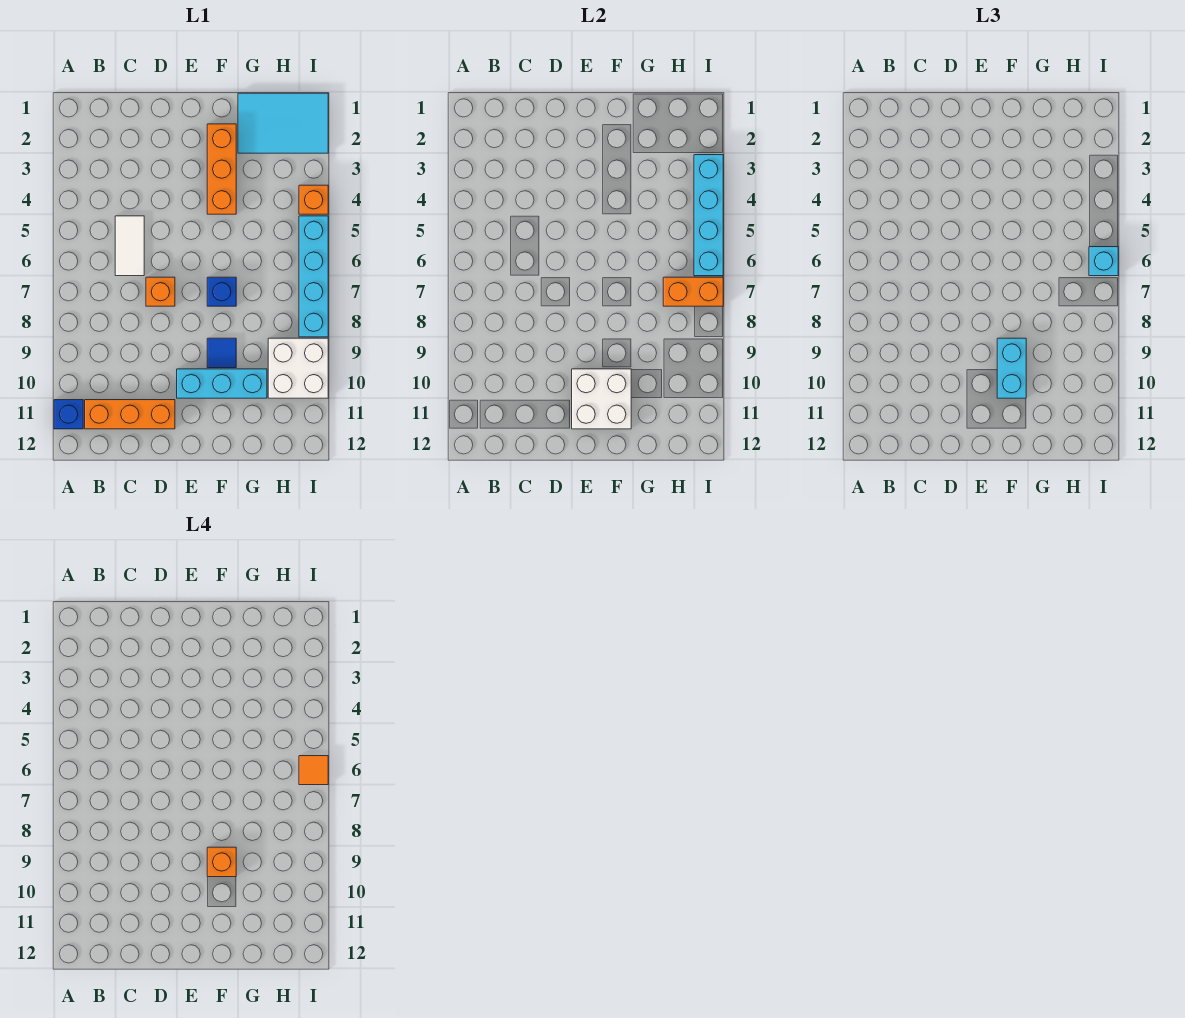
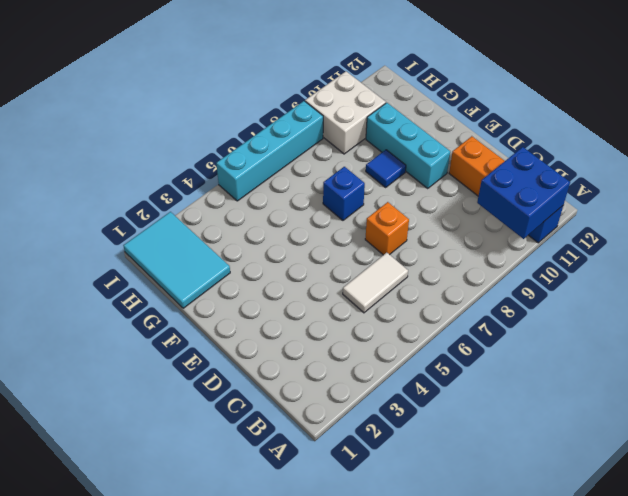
blue brick A10:B11 level 2 -> none
none -> orange brick F2:F4 level 1
none -> orange brick I4 level 1
none -> white brick E10:F11 level 2

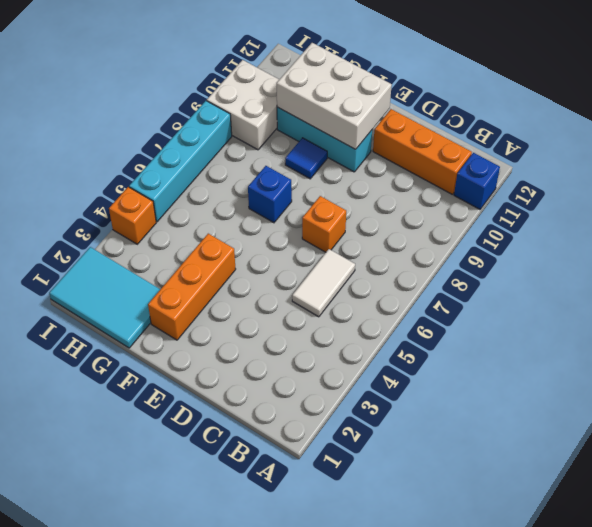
white brick E10:G11 level 2 -> white brick E10:F11 level 2
none -> orange brick H7:I7 level 2
none -> cyan brick I3:I6 level 2
none -> cyan brick F9:F10 level 3

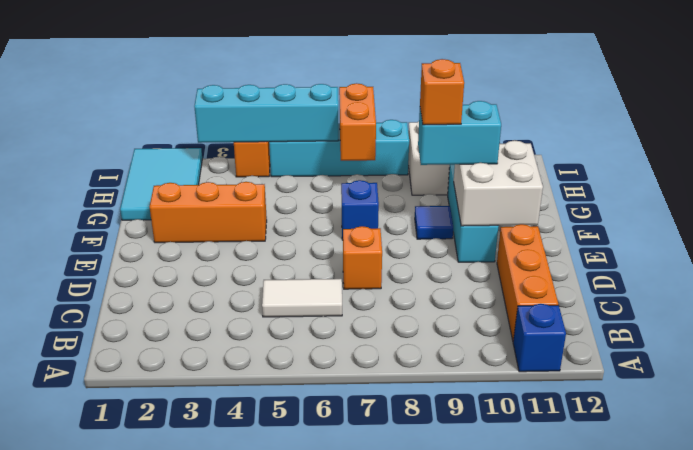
none -> cyan brick I6 level 3
none -> orange tile I6 level 4

